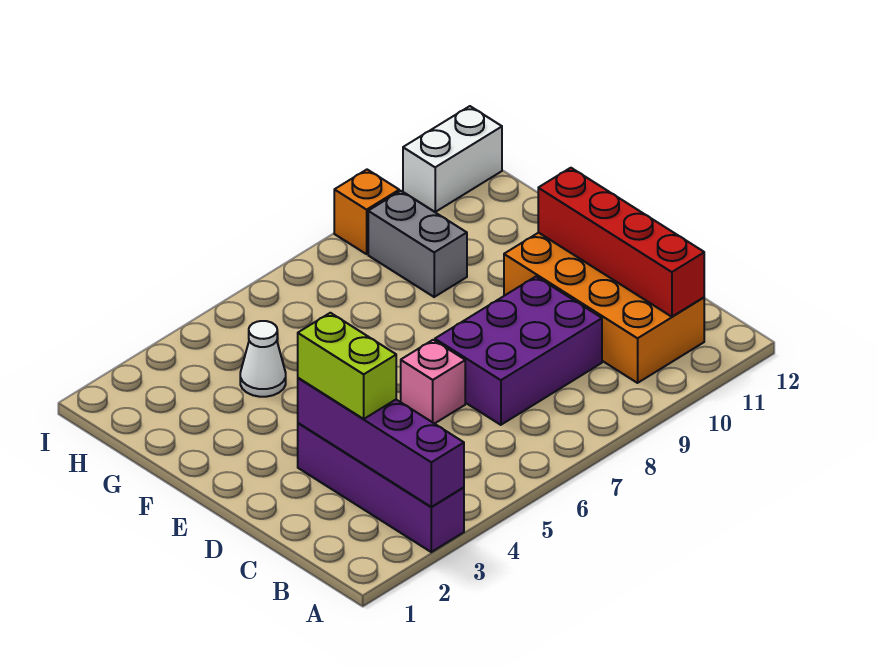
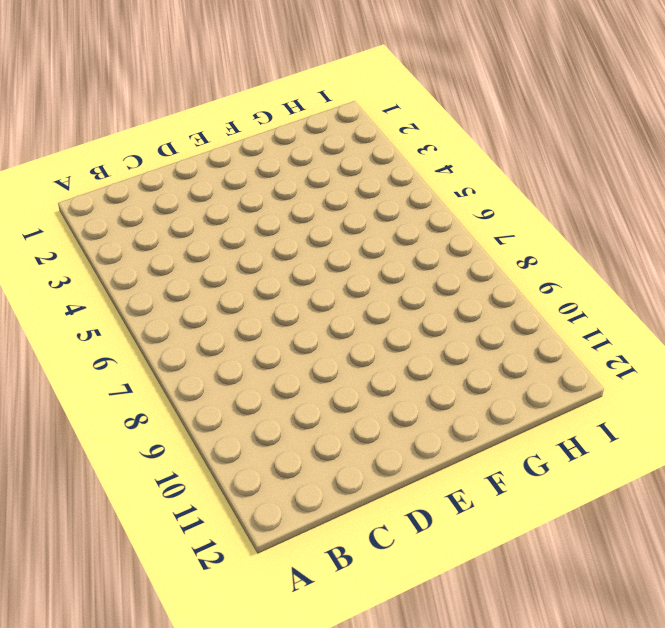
none -> purple brick A3:D3 level 1
none -> orange brick B10:E11 level 1

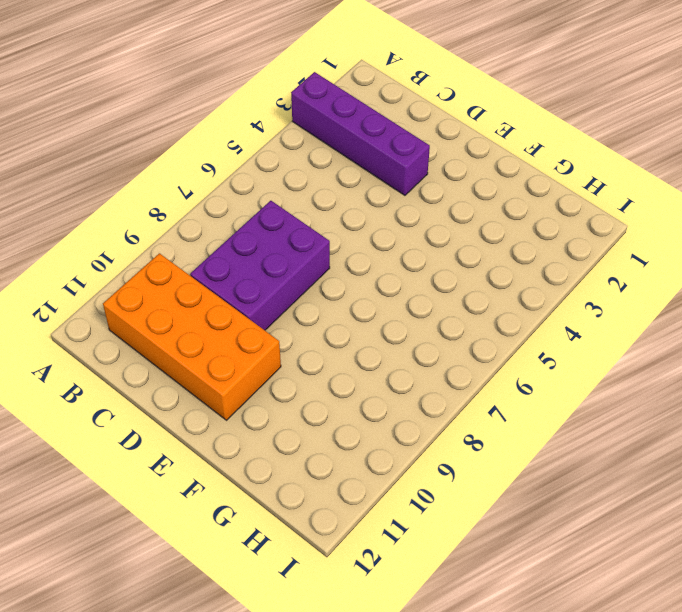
none -> pink brick D6 level 1
none -> white cone G4 level 1

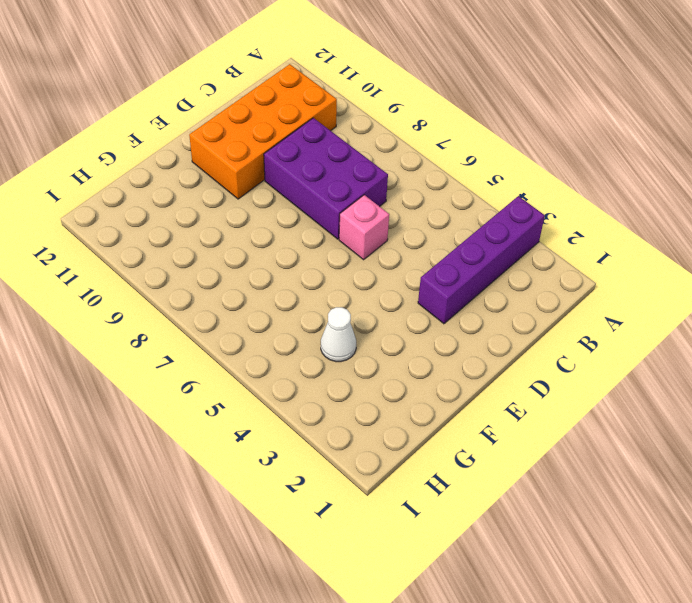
none -> grey brick G9:H9 level 1
none -> orange brick I9 level 1

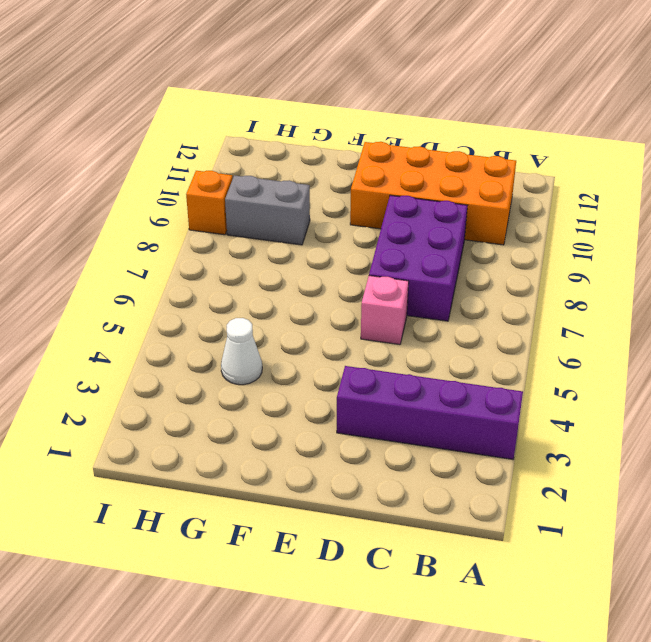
none -> white brick I11:I12 level 1
none -> purple brick A3:D3 level 2

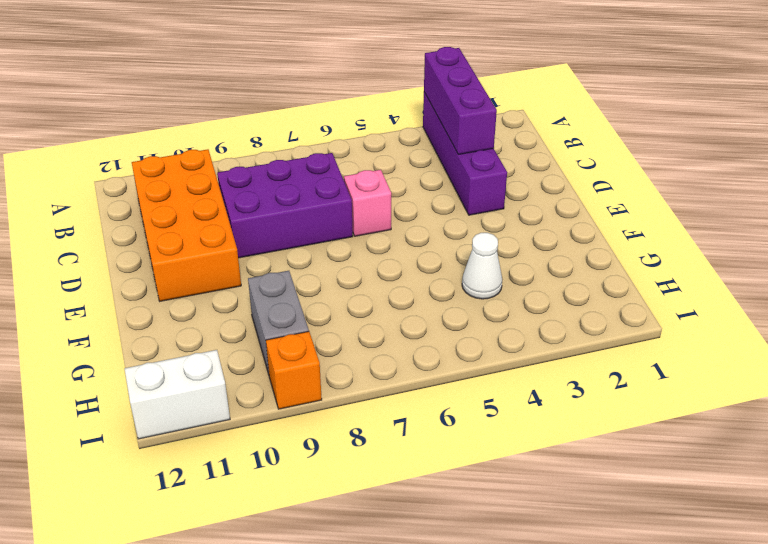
purple brick A3:C3 level 2 -> purple brick A3:D3 level 2
none -> red brick B11:E11 level 2
none -> lime brick C3:D3 level 3

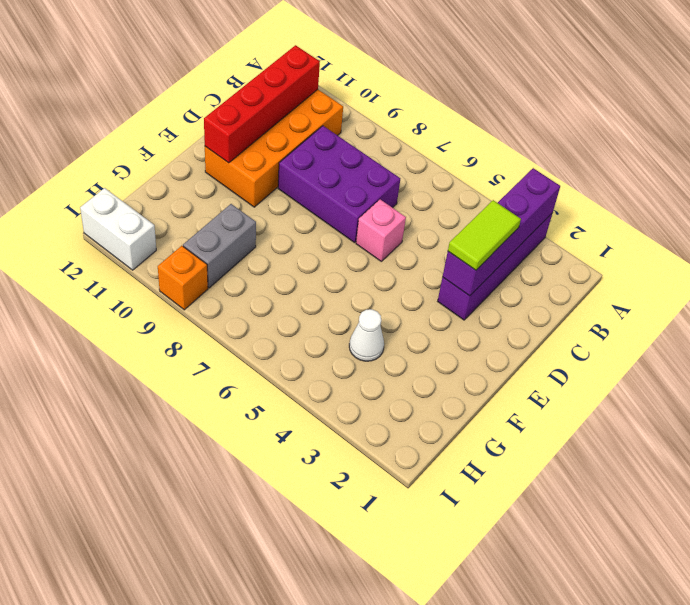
lime tile C3:D3 level 3 -> lime brick C3:D3 level 3

